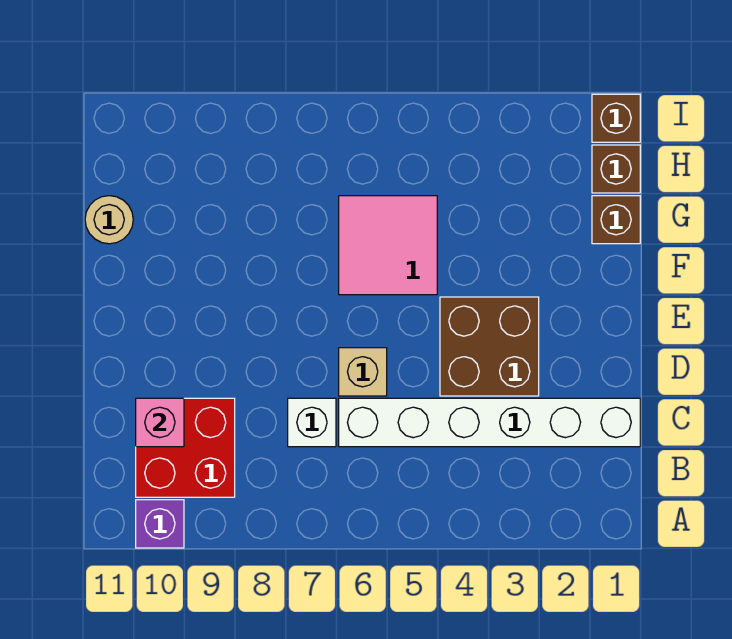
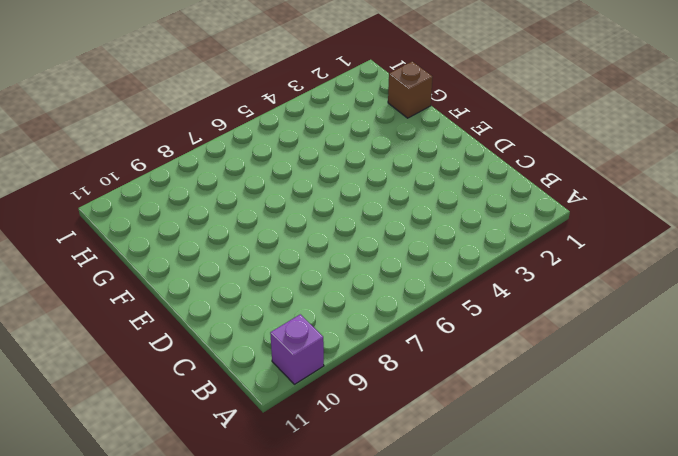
none -> red brick B9:C10 level 1
none -> white brick C1:C6 level 1
none -> white brick C7 level 1

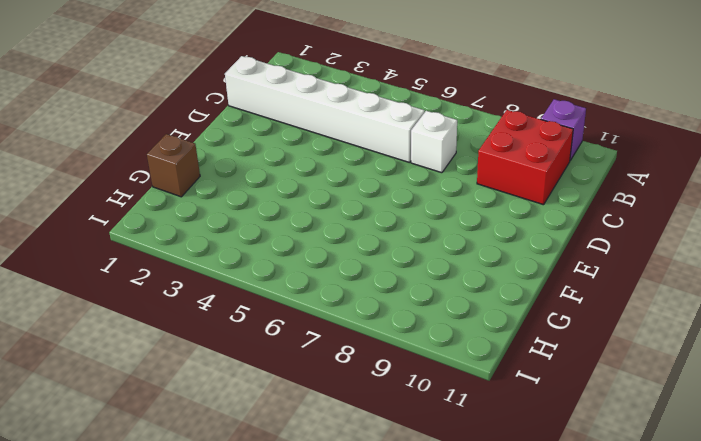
none -> brown brick D3:E4 level 1
none -> tan brick D6 level 1
none -> pink tile F5:G6 level 1

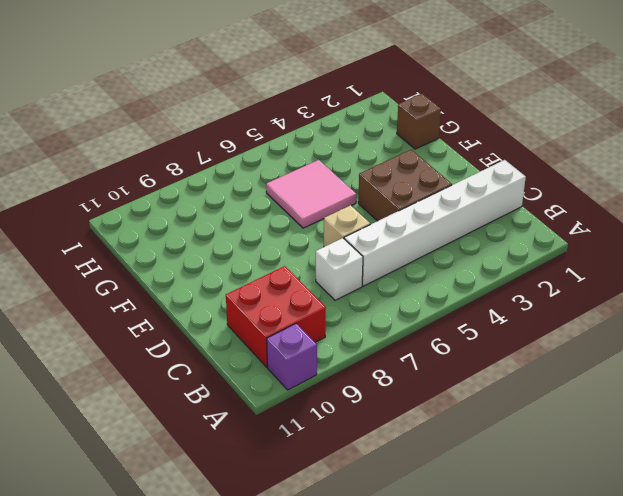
none -> tan round brick G11 level 1
none -> brown brick H1 level 1
none -> brown brick I1 level 1

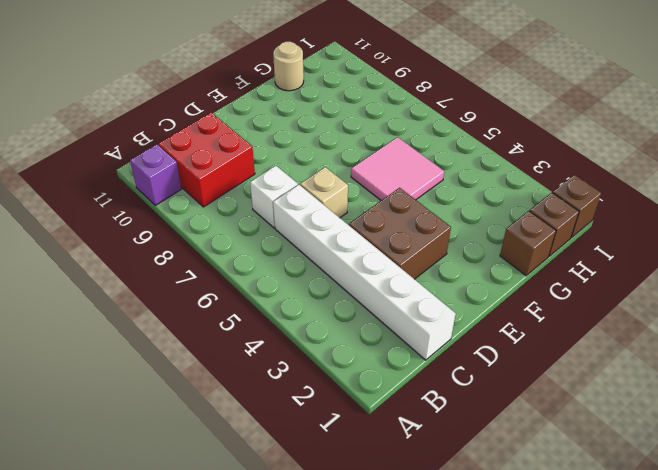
none -> pink brick C10 level 2

